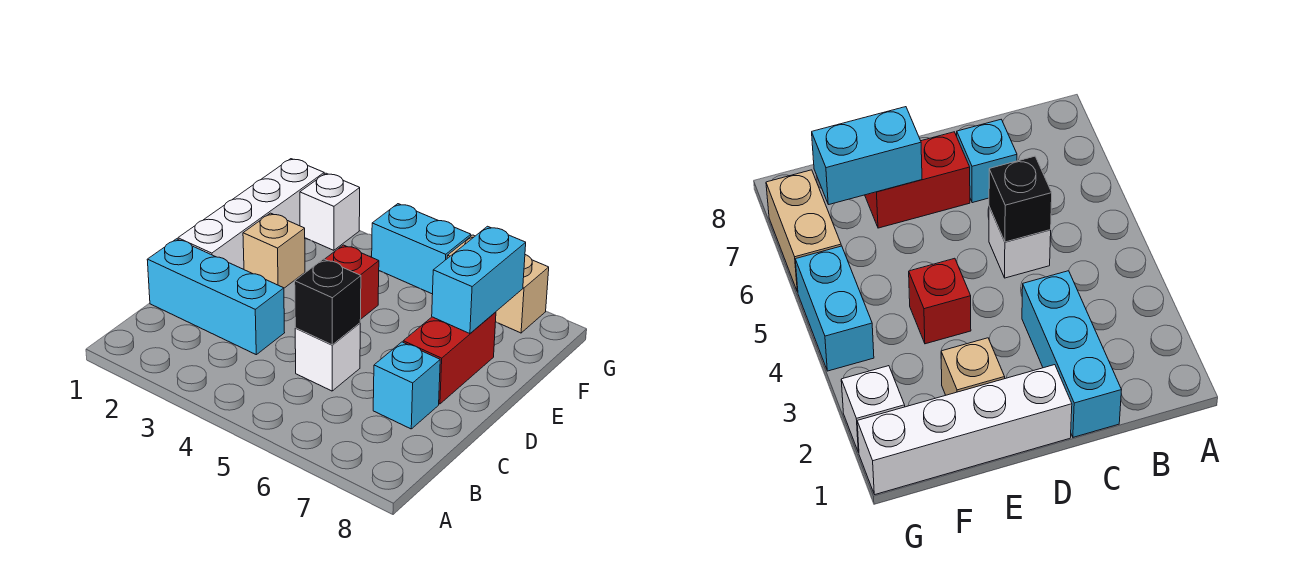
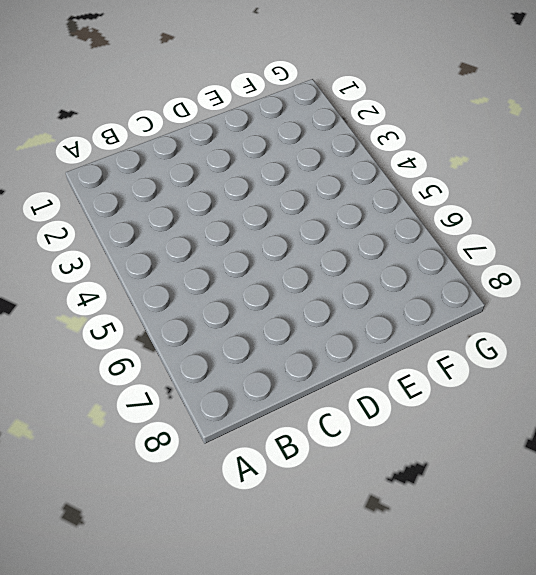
none -> cyan brick C1:C3 level 1
none -> white brick C5 level 1
none -> cyan brick C7 level 1

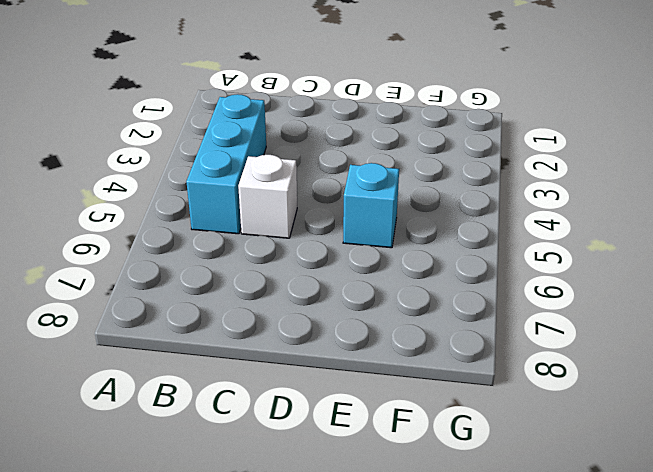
cyan brick B3:B5 level 1 -> cyan brick C1:C3 level 1
cyan brick E5 level 1 -> cyan brick C7 level 1
none -> white brick D1:G1 level 1
none -> red brick D7:E7 level 1
none -> tan brick E2 level 1

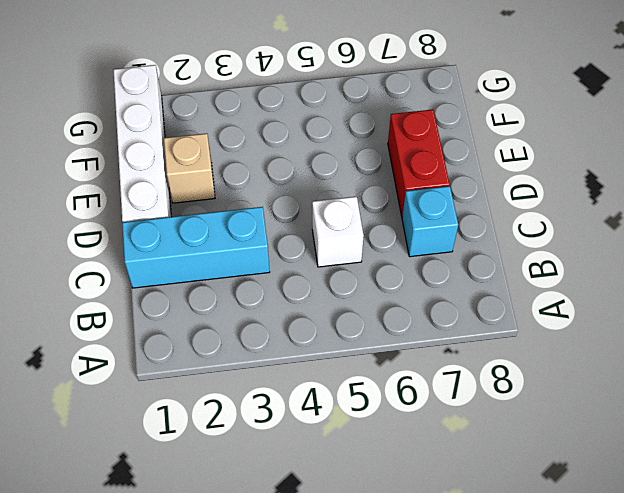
none -> red brick E4 level 1
none -> white brick G2 level 1
none -> cyan brick G4:G5 level 1

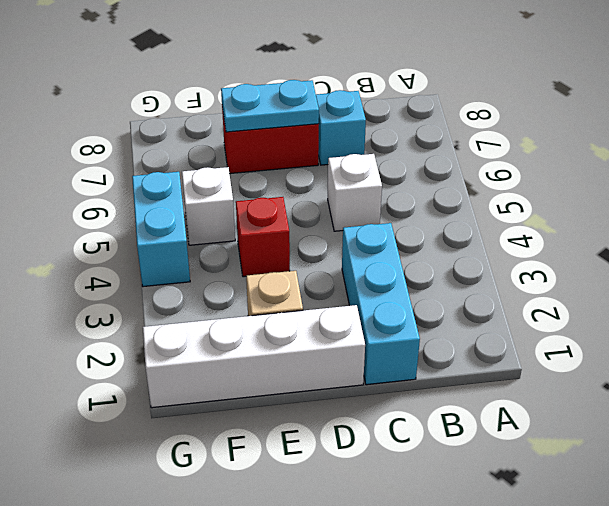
cyan plate D7:E7 level 2 -> cyan brick E7:F7 level 2
white brick F5 level 1 -> white brick G2 level 1
none -> tan brick G6:G7 level 1
none -> black brick C5 level 2

